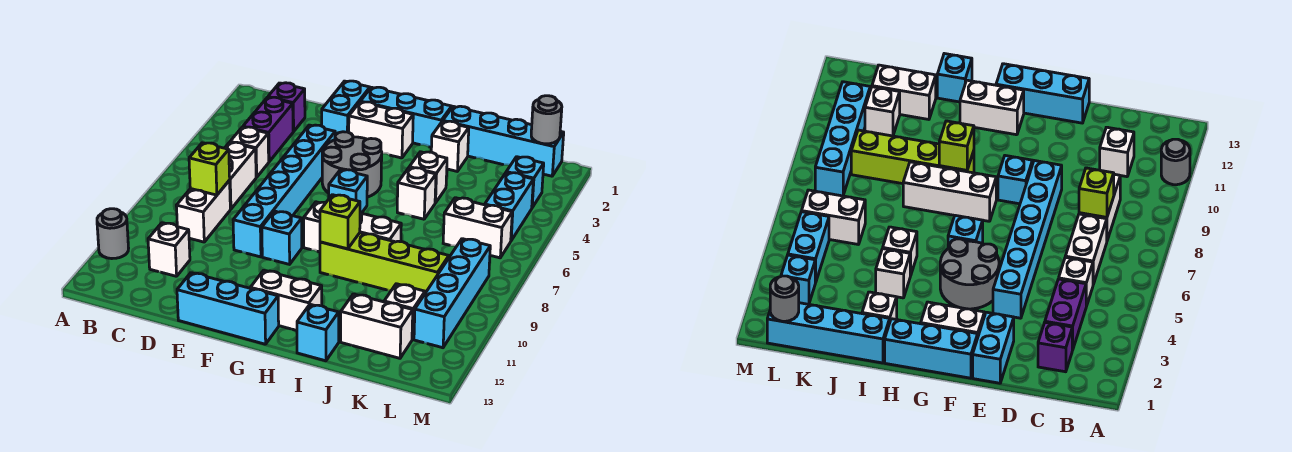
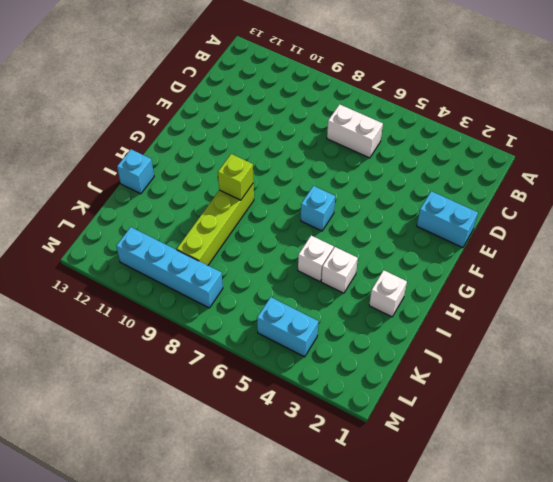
none -> grey round brick A11 level 1
none -> purple brick C2 level 1
none -> purple brick C3:C4 level 1
none -> white brick C5 level 1

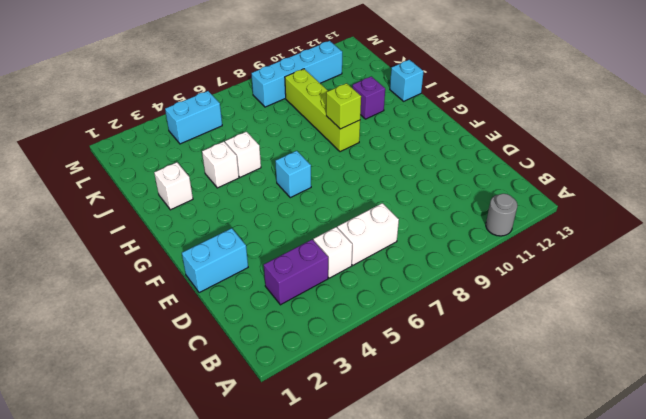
purple brick I11 level 1 -> purple brick C2 level 1
none -> white brick C8:C9 level 1
none -> white brick C11 level 1
none -> cyan brick E4:E9 level 1
none -> cyan brick E13:G13 level 1

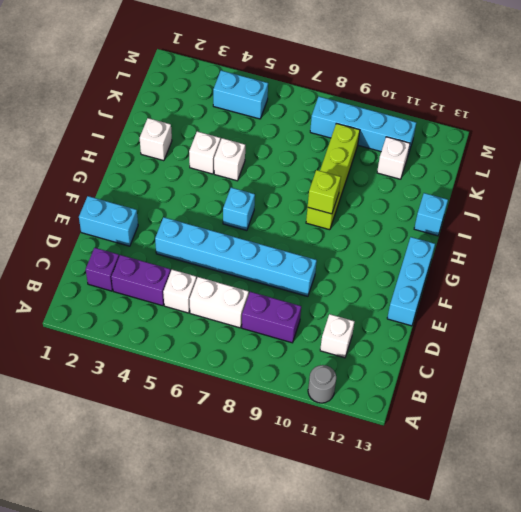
purple brick C8:C9 level 1 -> white brick C8:C9 level 1
none -> cyan brick F1:H1 level 1
none -> white brick F2:G2 level 1
none -> grey round brick F4:G5 level 1
none -> cyan brick F9 level 1

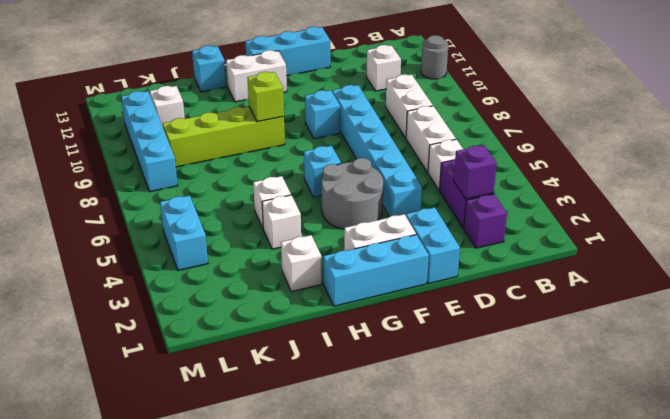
purple brick C3 level 2 -> none
none -> white brick G8:I8 level 1
none -> cyan brick I1:L1 level 1
none -> white brick J12:K12 level 1
none -> white brick K6:L6 level 1

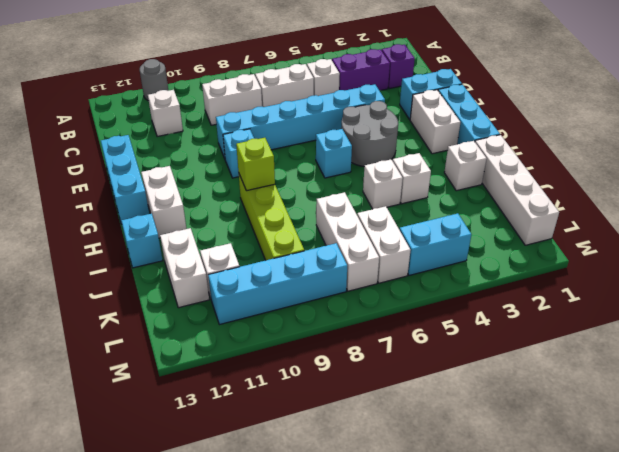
white brick I1:L1 level 1 -> cyan brick I1:L1 level 1
white brick J7:L7 level 1 -> white brick G8:I8 level 1
none -> cyan brick L3 level 1
none -> lime brick C8 level 2
none -> grey round brick L1 level 2

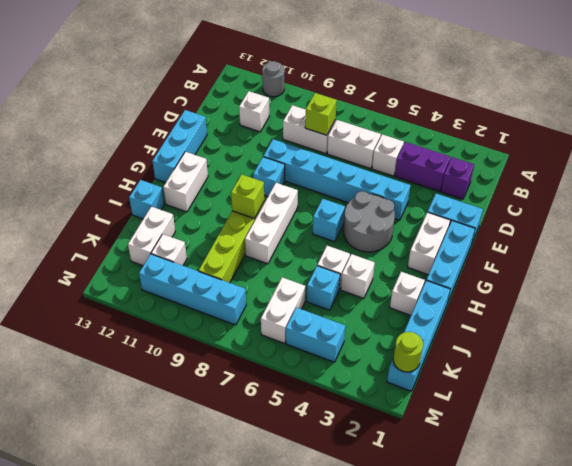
cyan brick J5 level 1 -> cyan brick L3 level 1
lime round brick L1 level 2 -> grey round brick L1 level 2

